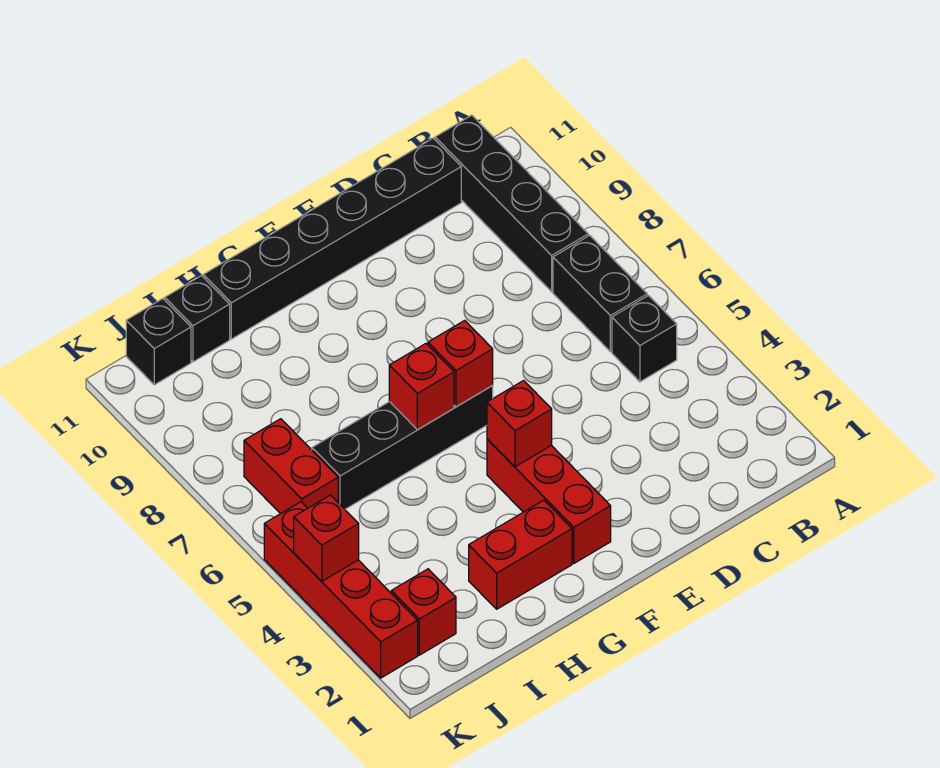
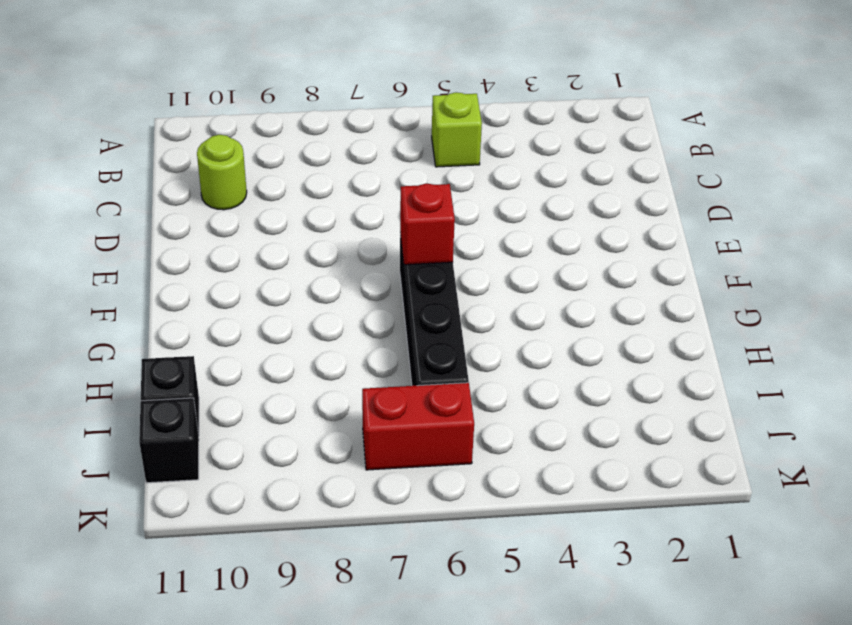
lime brick B5 level 1 -> black brick B5 level 1
lime round brick C10 level 1 -> none
none -> black brick B6:B7 level 1
none -> black brick B8:B11 level 1
none -> black brick C11:H11 level 1

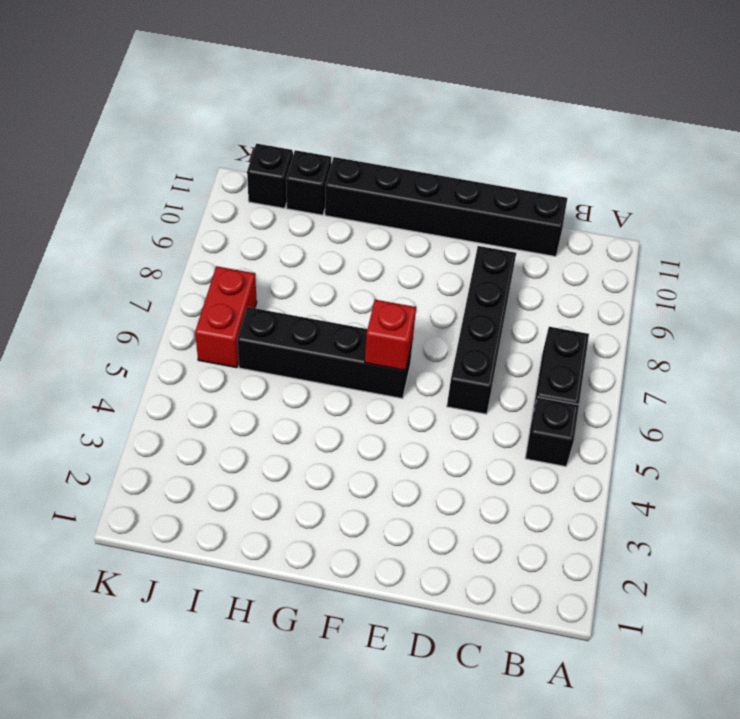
black brick D6:D9 level 1 -> black brick B8:B11 level 1
none -> red brick F2:F4 level 1
none -> red brick G2:H2 level 1
none -> red brick J2 level 1

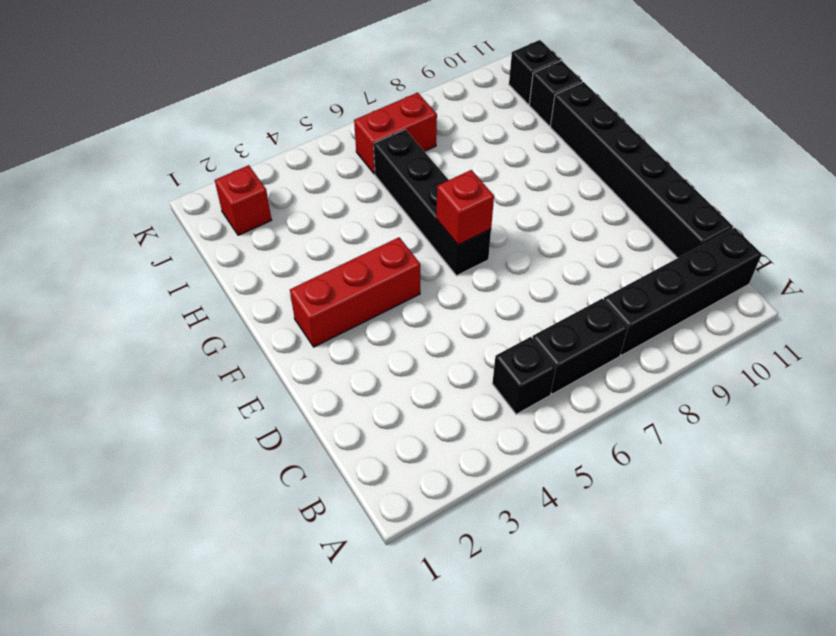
none -> red brick G2:H2 level 1
none -> red brick K2:K5 level 1
none -> red brick F4 level 2

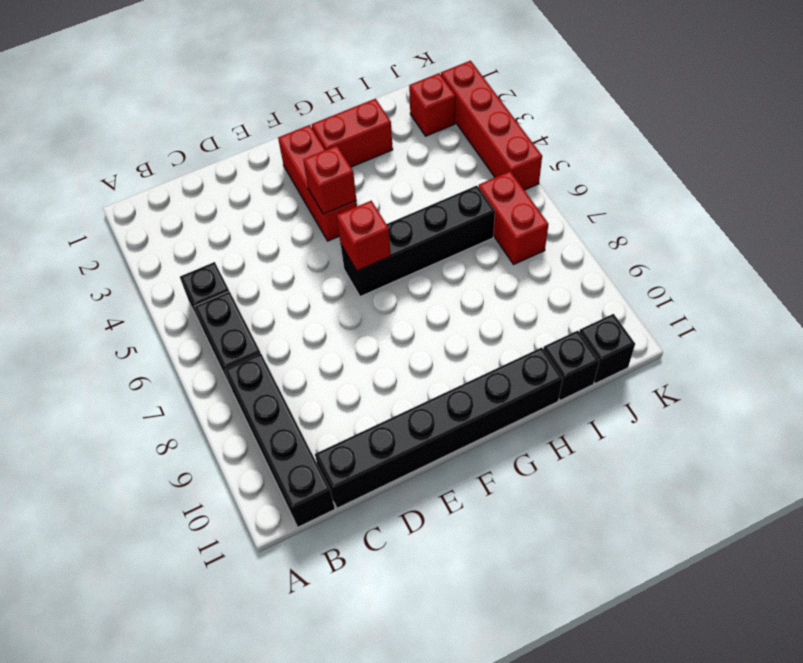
none -> red brick G6 level 2
none -> red brick K4 level 2

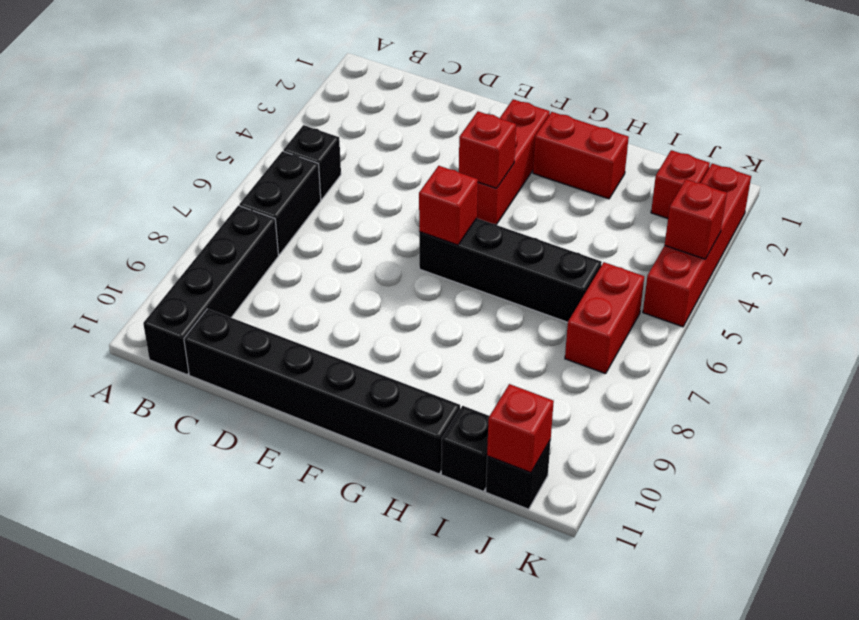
red brick J11 level 2 -> red brick G6 level 2

